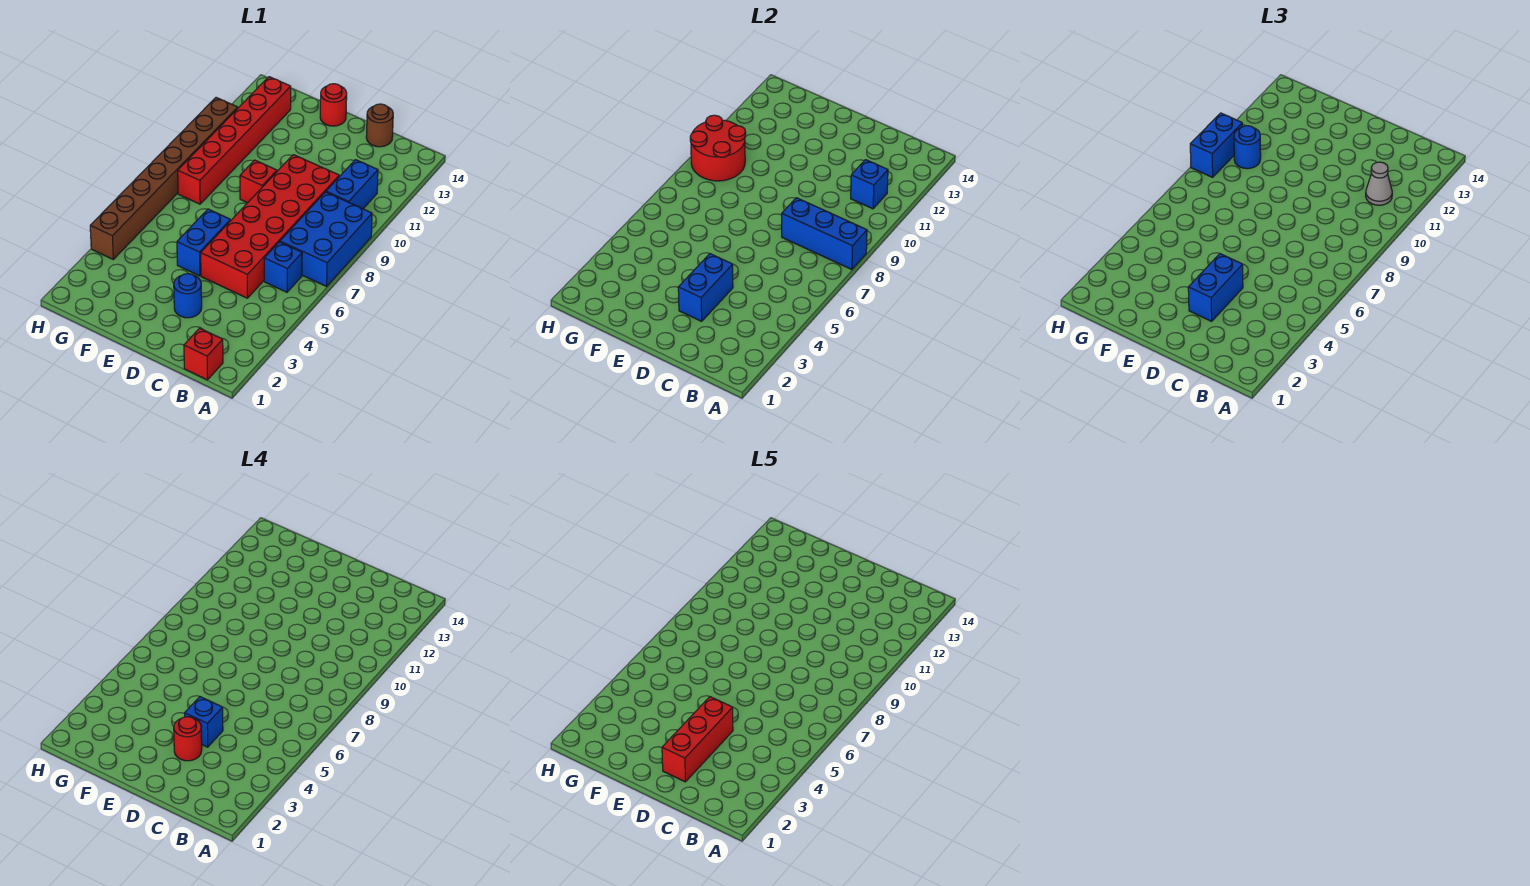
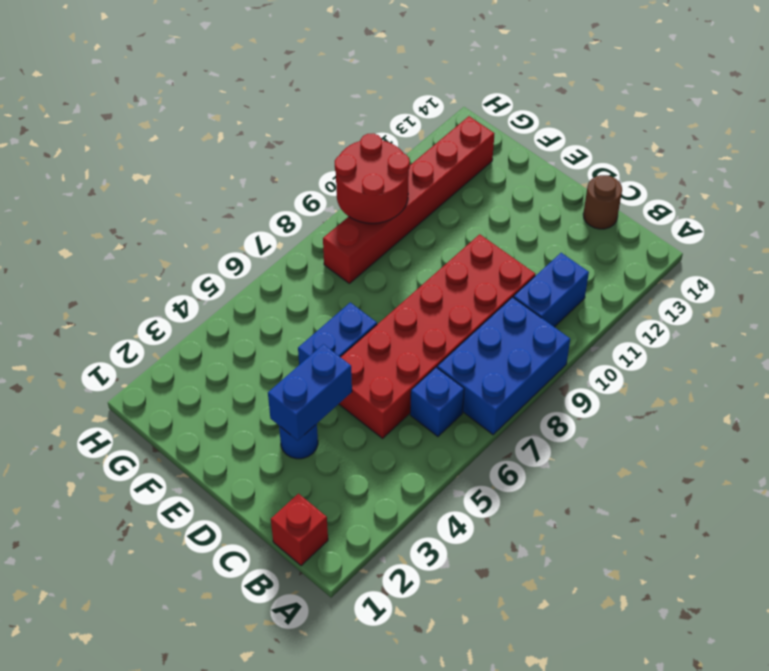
none -> red brick E9 level 1
none -> red round brick E14 level 1
none -> brown brick H4:H11 level 1

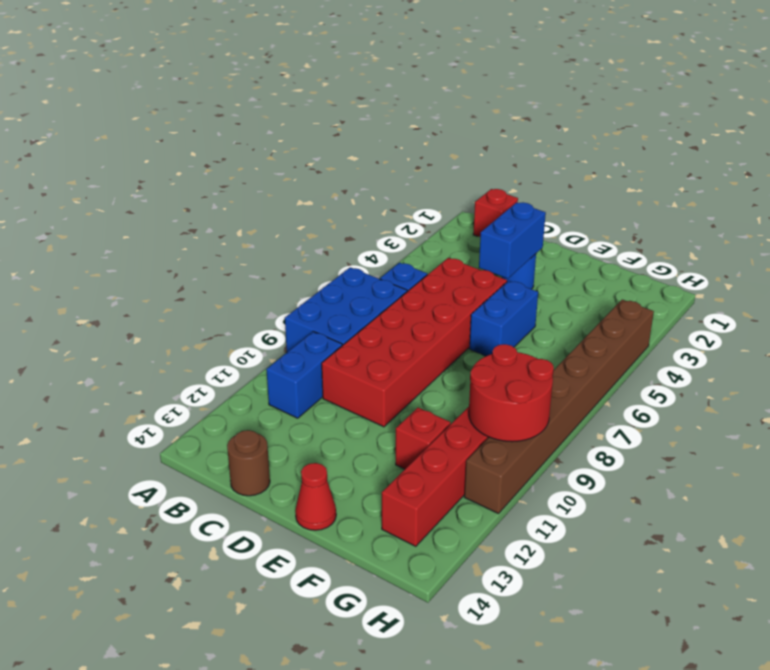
red cone E14 level 1 -> red round brick E14 level 1
red brick F11 level 1 -> red brick E9 level 1
none -> blue brick A8:C8 level 2
none -> blue brick B11 level 2
none -> grey cone B11 level 3

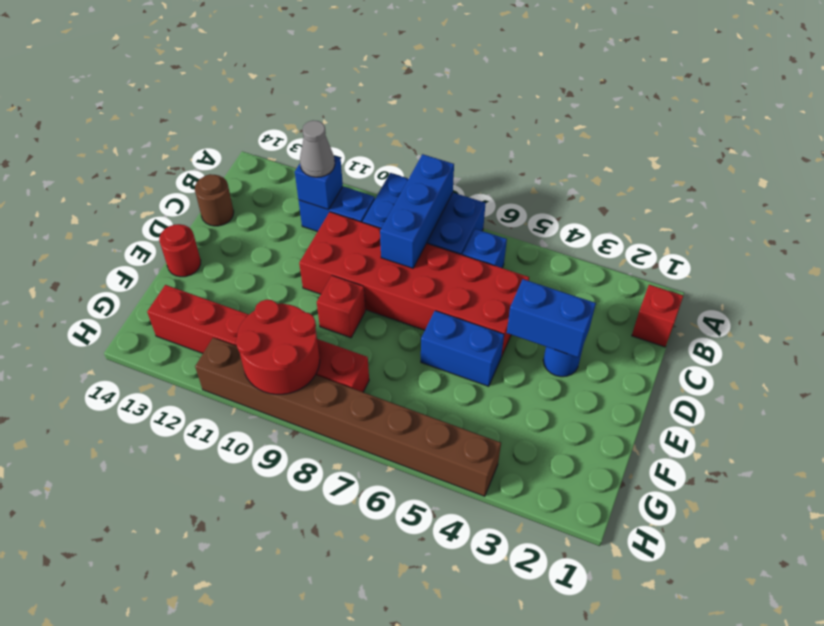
none -> blue brick D3:D4 level 3
none -> blue round brick G10 level 3
none -> blue brick H9:H10 level 3

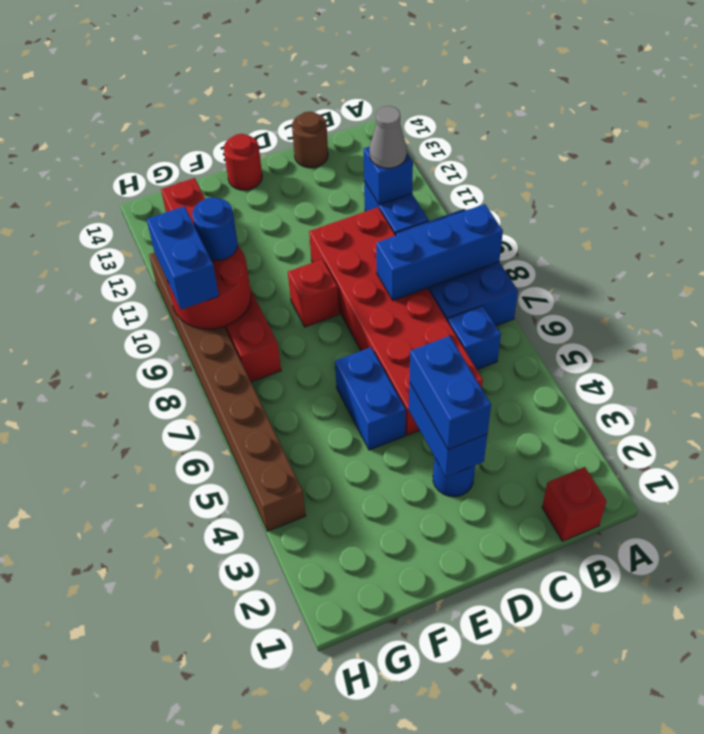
none -> red round brick D3 level 4
none -> blue brick D4 level 4
none -> red brick D2:D4 level 5

